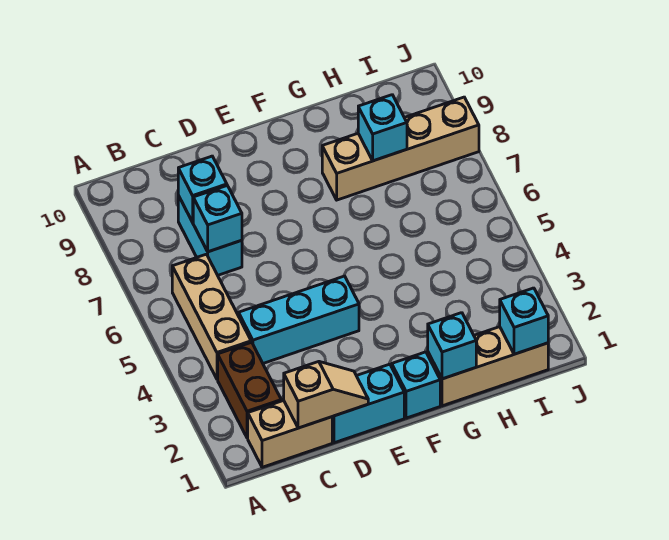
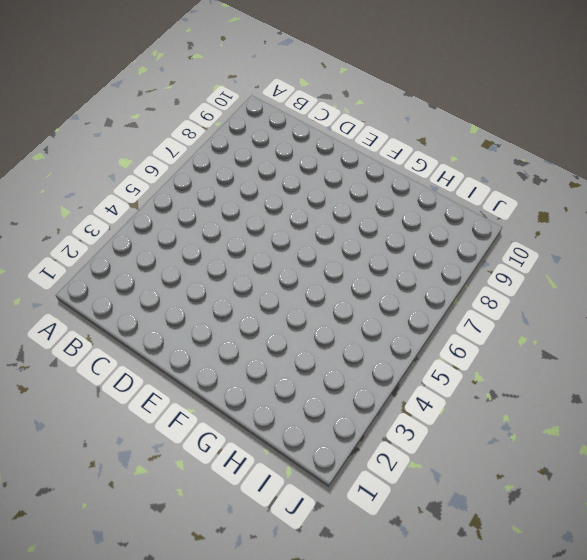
none -> tan brick B1:C1 level 1
none -> brown brick B2:B3 level 1
none -> tan brick B4:B6 level 1

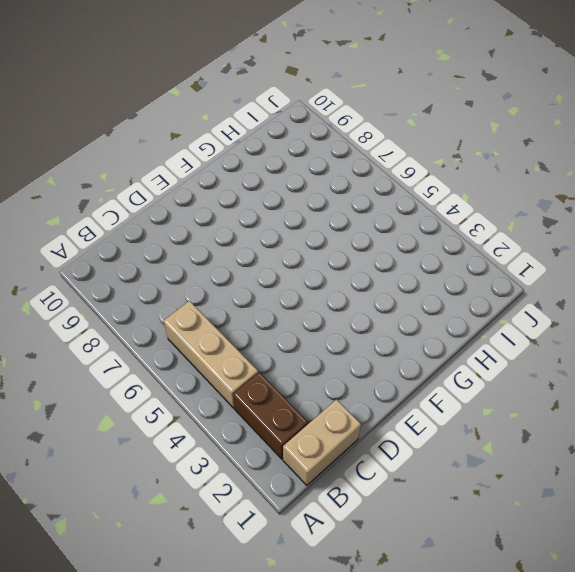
none -> cyan brick C4:E4 level 1
none -> cyan brick C7:C8 level 1
none -> cyan brick D1:E1 level 1

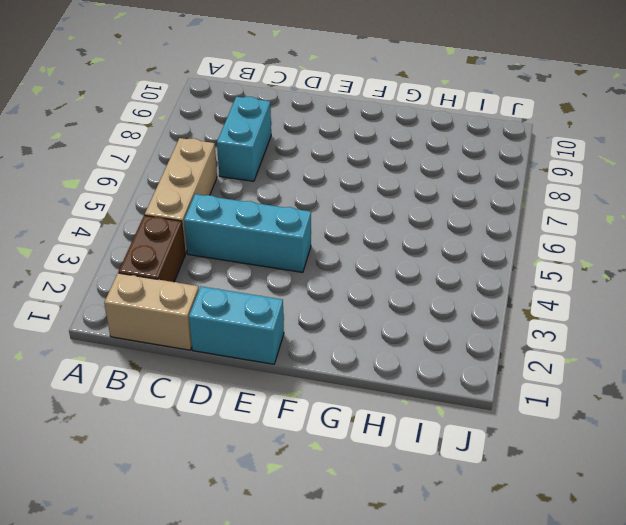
none -> cyan brick F1 level 1
none -> tan brick G1:I1 level 1
none -> tan brick G8:J8 level 1

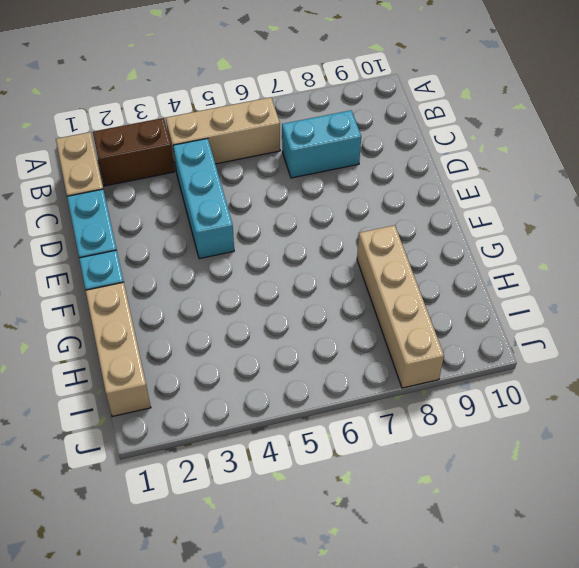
none -> tan slope C1:D1 level 2 top C
none -> cyan brick C7 level 2
none -> cyan brick C8 level 2

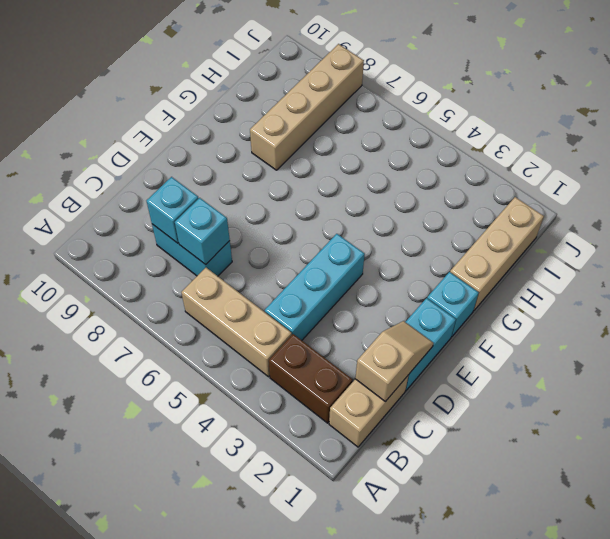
none -> cyan brick G1 level 2
none -> cyan brick H8 level 2
none -> cyan brick I1 level 2

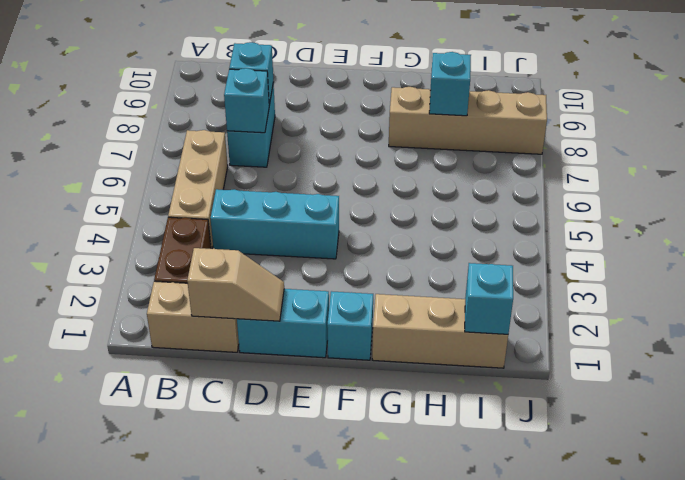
none -> cyan brick G1 level 2

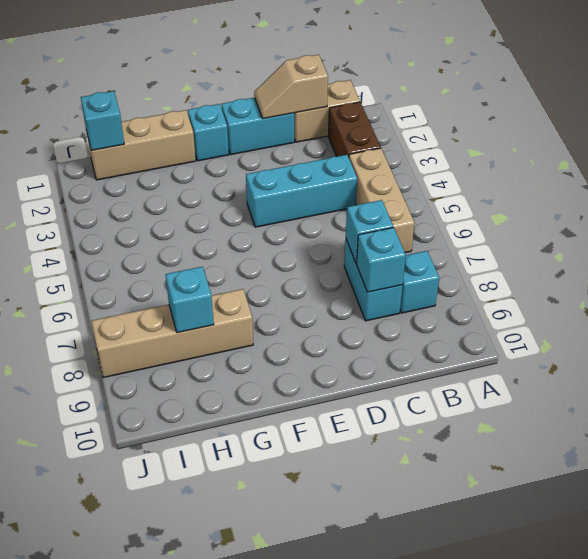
cyan brick B8 level 1 -> cyan brick G1 level 2

